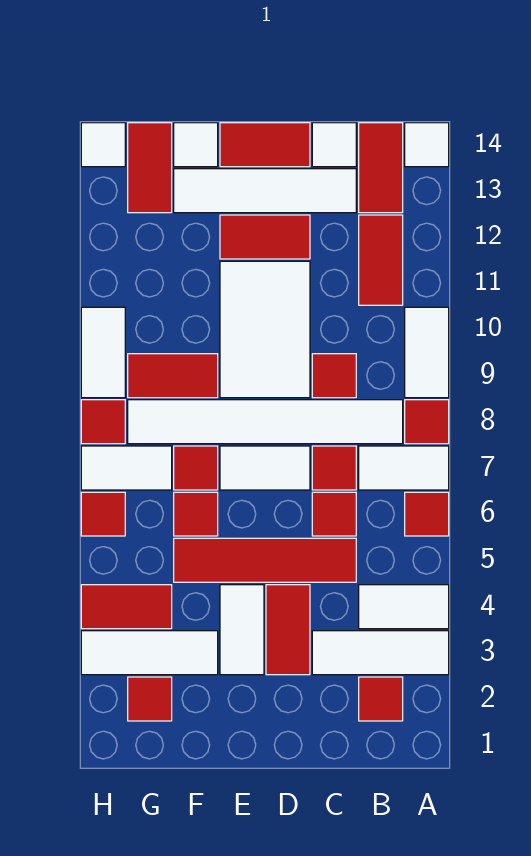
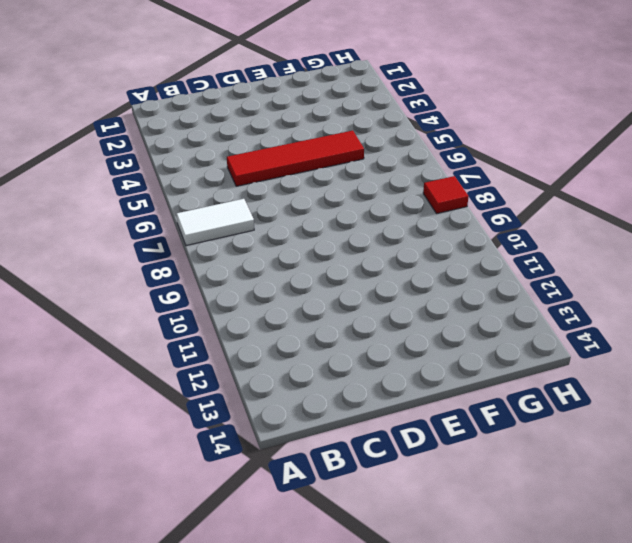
none -> white tile A3:C3 level 1
none -> white tile A4:B4 level 1
none -> red tile A6 level 1
none -> red tile A8 level 1

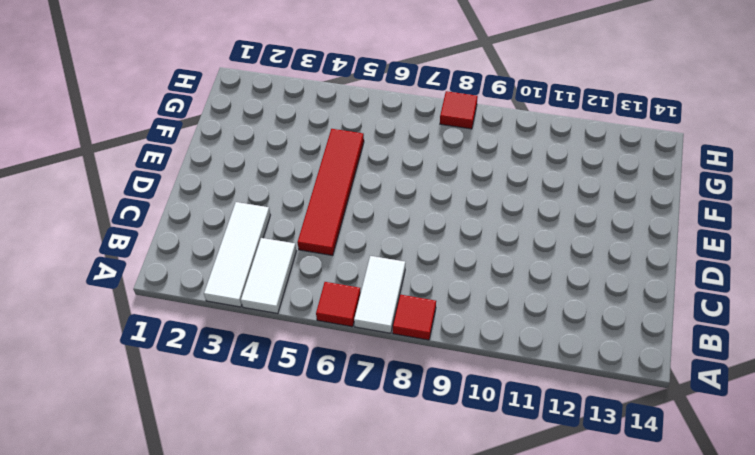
none -> white tile A9:A10 level 1
none -> white tile A14 level 1
none -> red tile B2 level 1
none -> white tile B8:G8 level 1

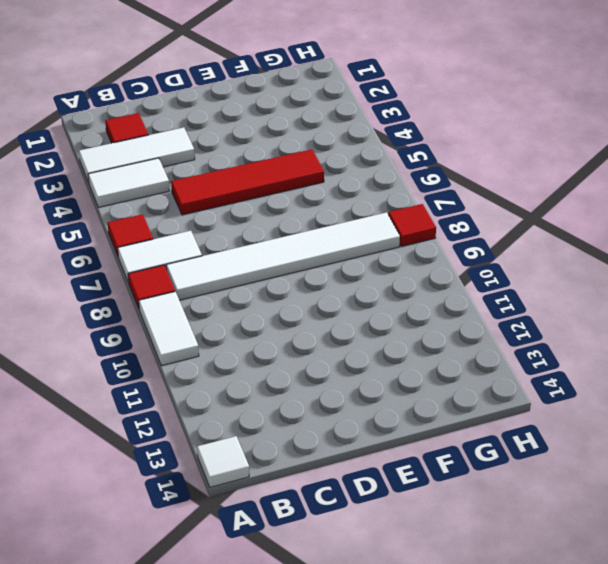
none -> red tile B11:B12 level 1
none -> red tile B13:B14 level 1
none -> red tile C6 level 1
none -> red tile C7 level 1

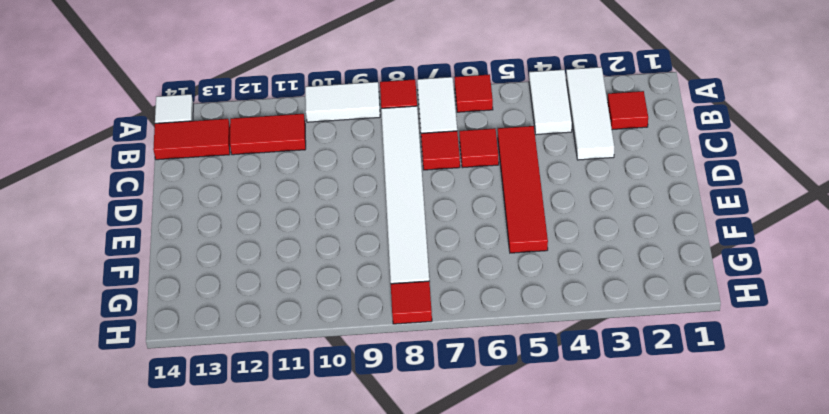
none -> red tile C9 level 1
none -> white tile C13:F13 level 1
none -> white tile C14 level 1
none -> red tile D3:D4 level 1

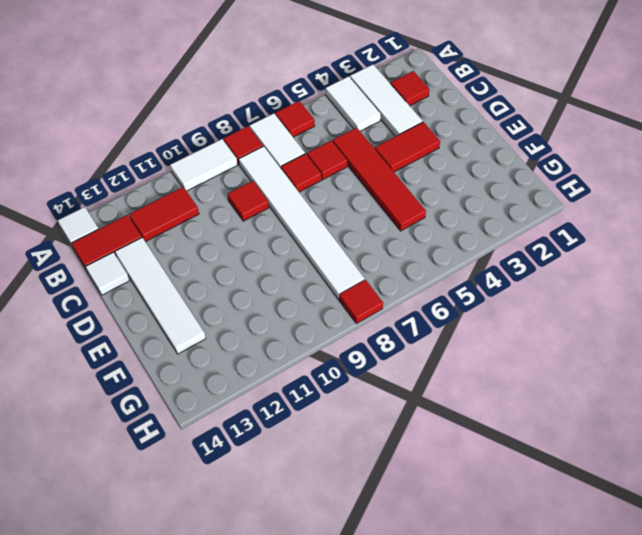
none -> white tile D7:E7 level 1
none -> white tile D9:E11 level 1
none -> red tile D12:E12 level 1
none -> red tile D14:E14 level 1

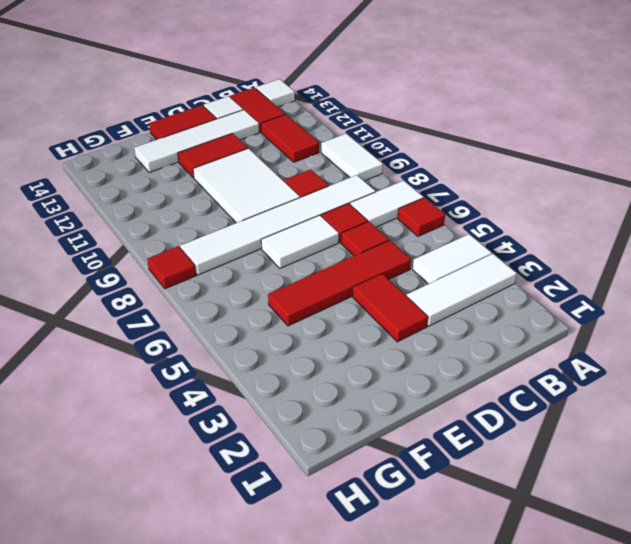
none -> red tile A8 level 1
none -> red tile B2 level 1
none -> white tile E3:E4 level 1
none -> white tile F3:H3 level 1

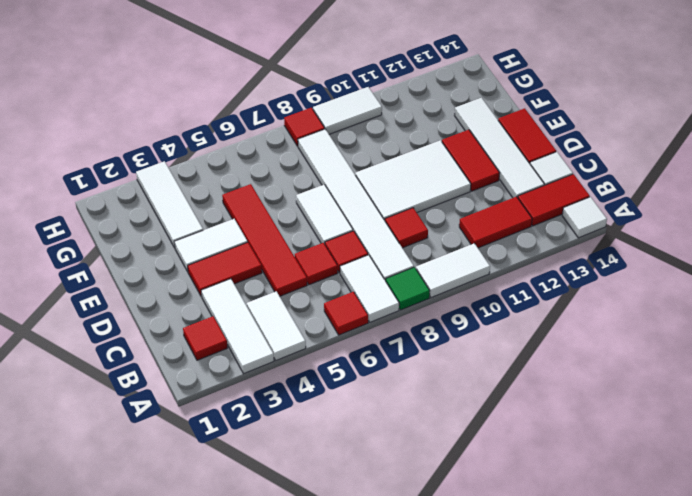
green tile A8 level 1 -> red tile A8 level 1
none -> red tile F6 level 1
none -> red tile F7 level 1
none -> red tile F9:G9 level 1
none -> white tile F14 level 1

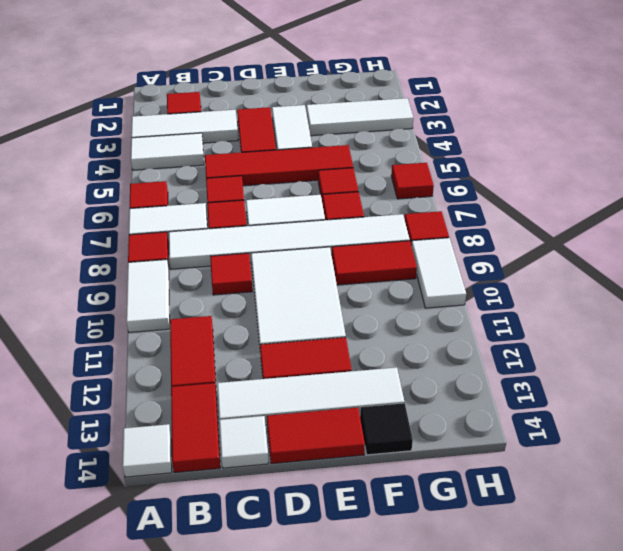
black tile F14 level 1 -> white tile F14 level 1
none -> red tile G2 level 1
none -> red tile G4:H4 level 1
none -> white tile G7:H7 level 1
none -> red tile G13:G14 level 1

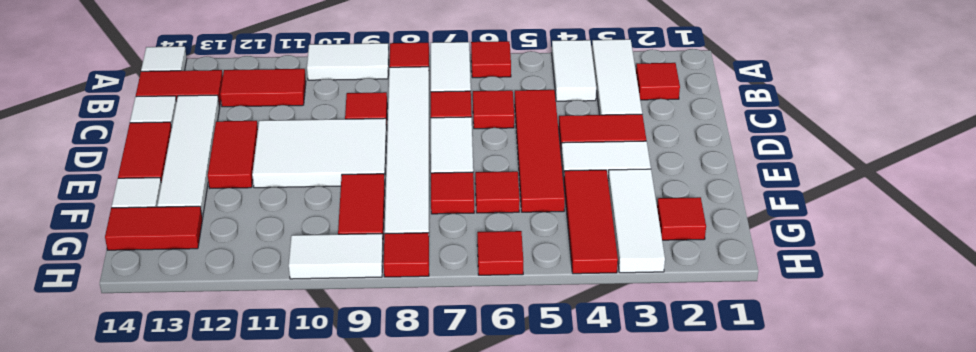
red tile F4:H4 level 1 -> red tile G4:H4 level 1
none -> white tile G7:H7 level 1
none -> white tile H14 level 1

